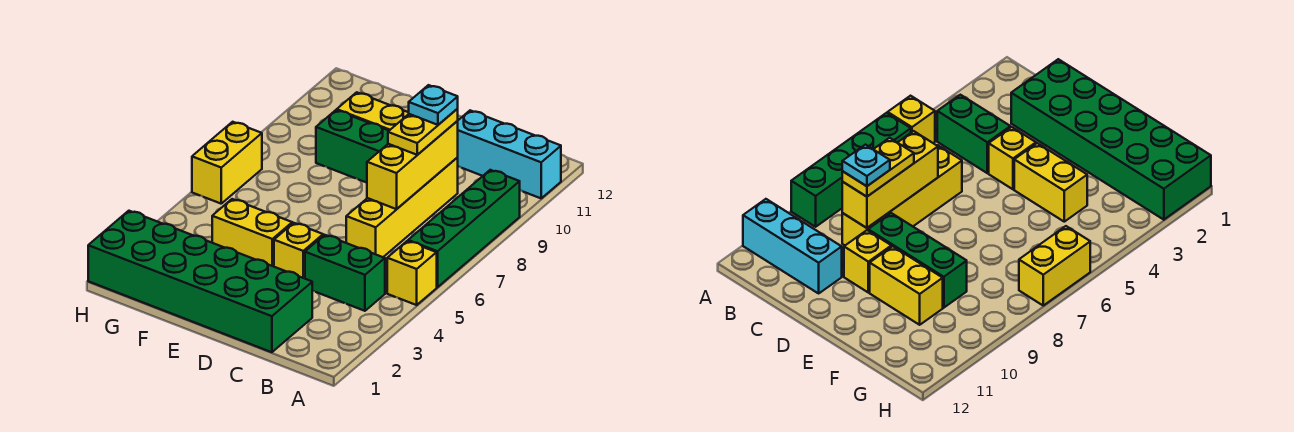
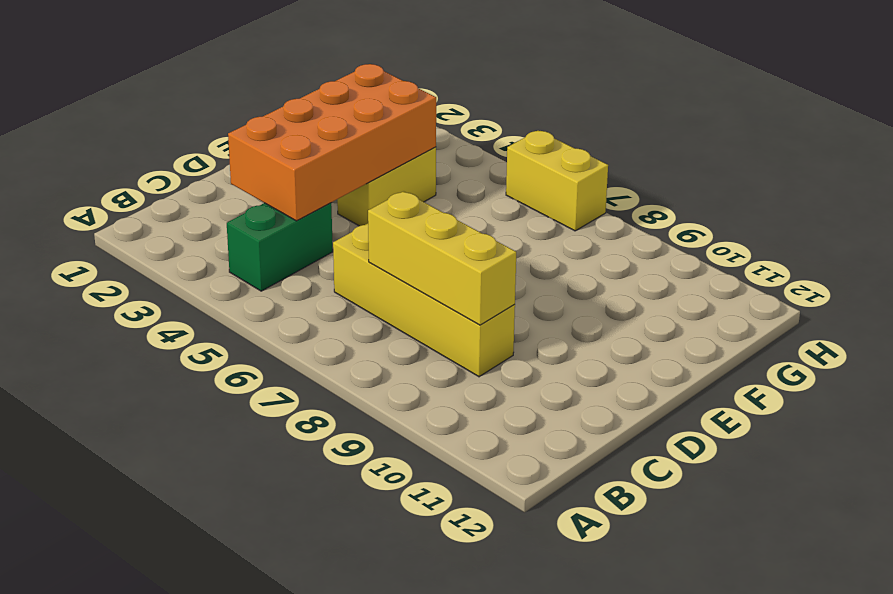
orange brick C3:F4 level 2 -> none
none -> yellow brick A5 level 1
none -> green brick A6:A9 level 1
none -> cyan brick A11:C11 level 1

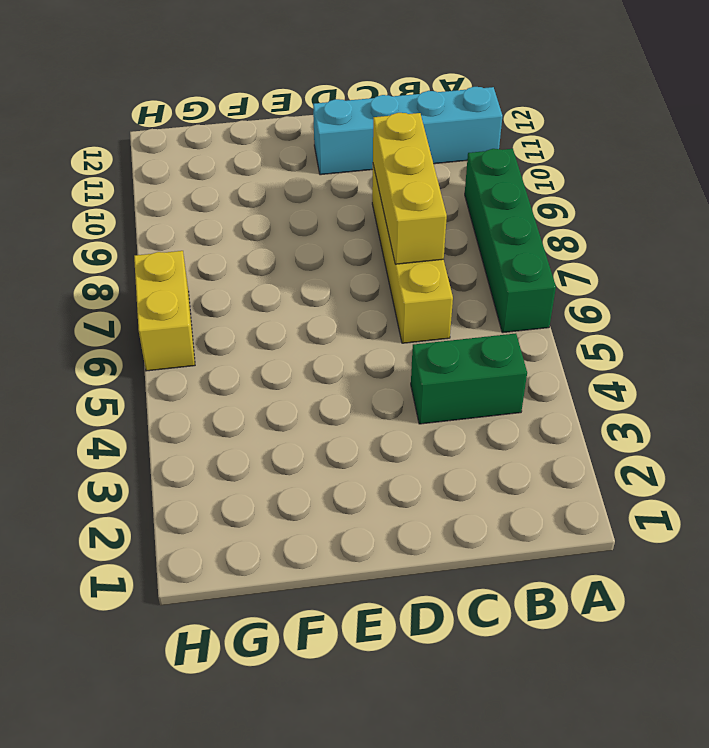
cyan brick A11:D11 level 1 -> cyan brick A11:C11 level 1
none -> yellow brick A5 level 1
none -> green brick C1:H2 level 1
none -> yellow brick D4 level 1

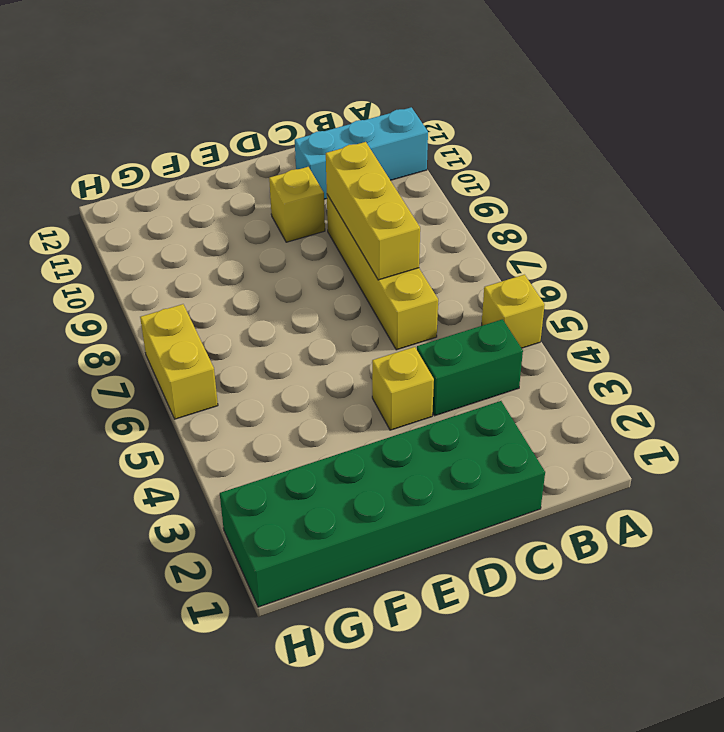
none -> green brick A6:A9 level 1
none -> green brick D9:F9 level 1
none -> yellow brick E4:F4 level 1

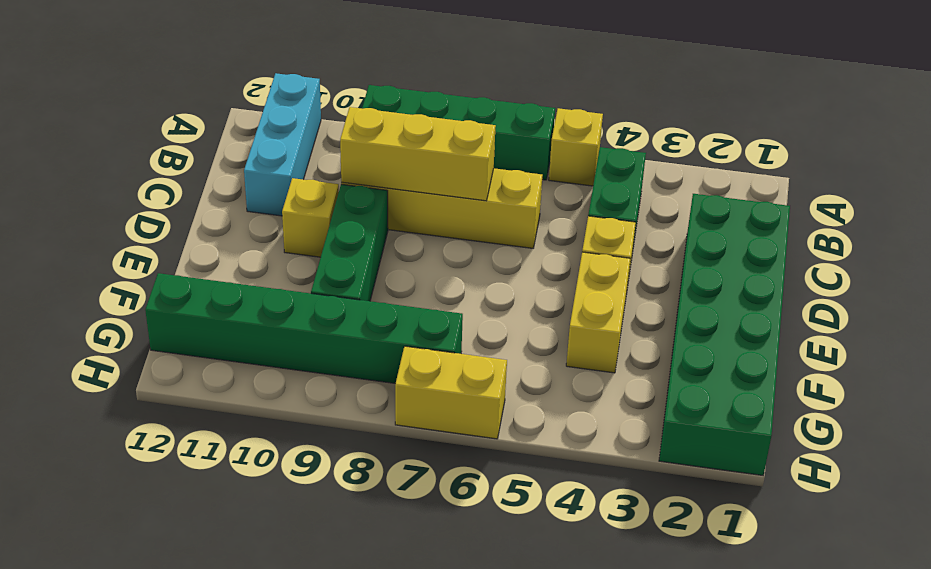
green brick G7:G12 level 1 -> none
none -> yellow brick E10:F10 level 1
none -> yellow plate C8:C9 level 3
none -> cyan plate C9 level 4

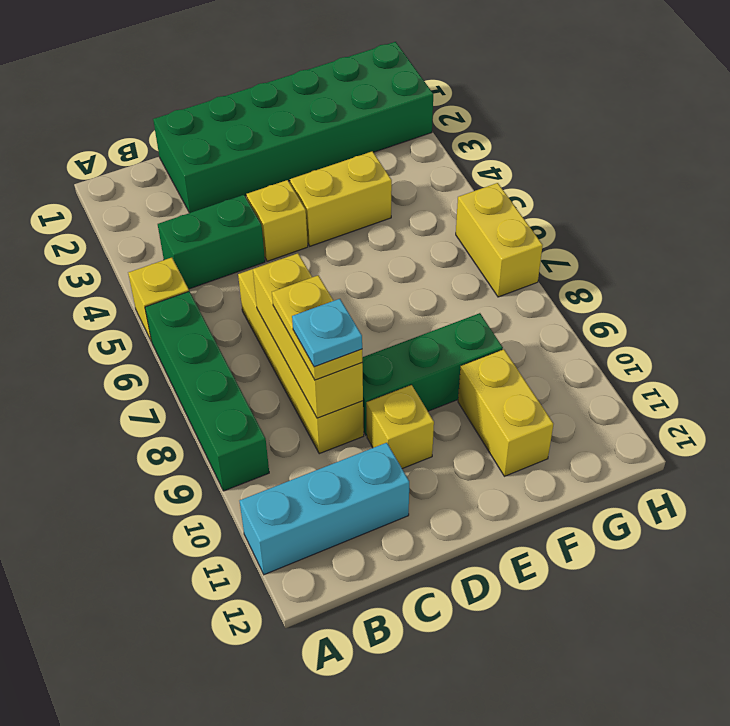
yellow brick F10:F11 level 1 -> yellow brick E10:F10 level 1

